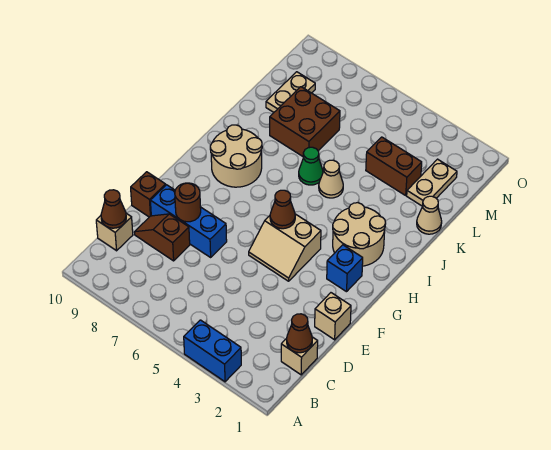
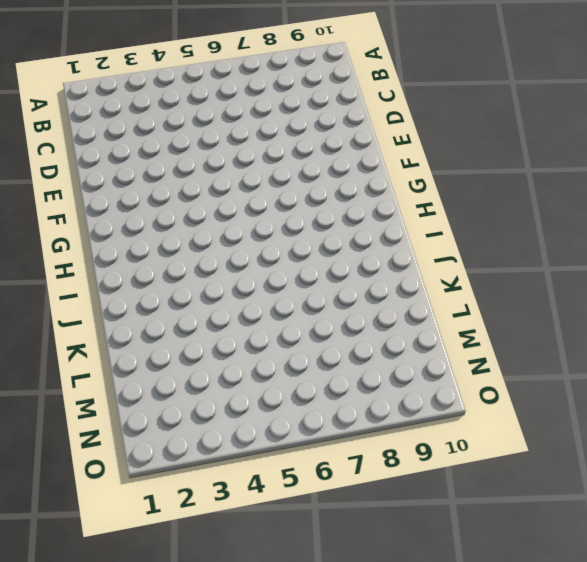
none -> blue brick A3:A4 level 1
none -> tan brick C1 level 1
none -> tan brick C10 level 1

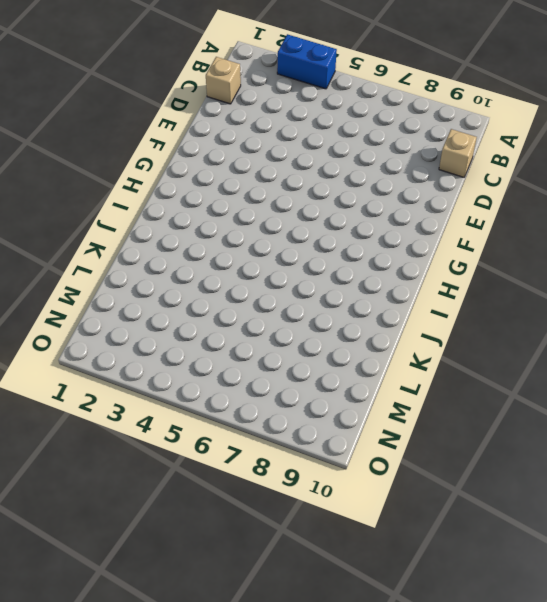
none -> brown slope D8:D9 level 1 top 8
none -> tan brick E1 level 1
none -> blue brick E7:E9 level 1

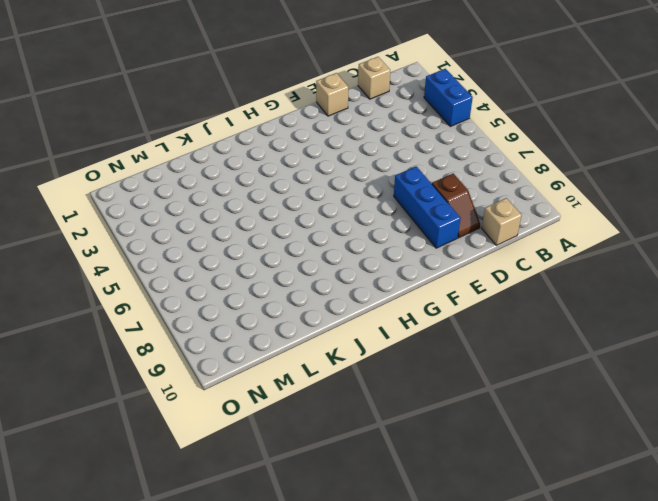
none -> brown brick E10 level 1
none -> tan slope F4:G5 level 1 top G
none -> blue brick G2 level 1

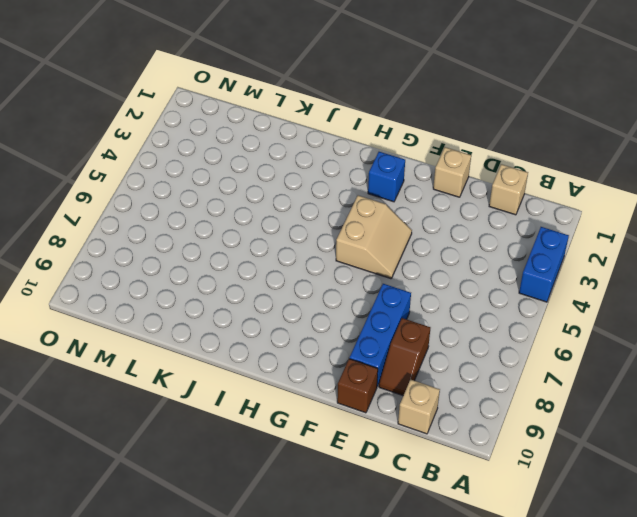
none -> tan round brick H2:I3 level 1
none -> tan round brick H8:I9 level 1
none -> tan cone J5 level 1

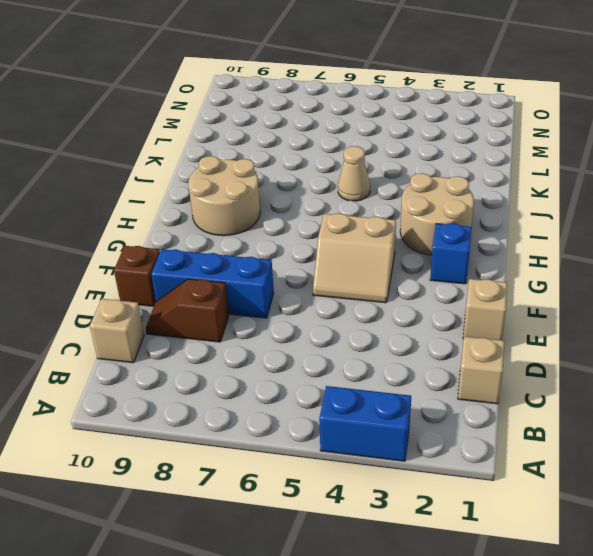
none -> green cone J6 level 1
none -> tan cone K1 level 1
none -> brown brick K7:L8 level 1

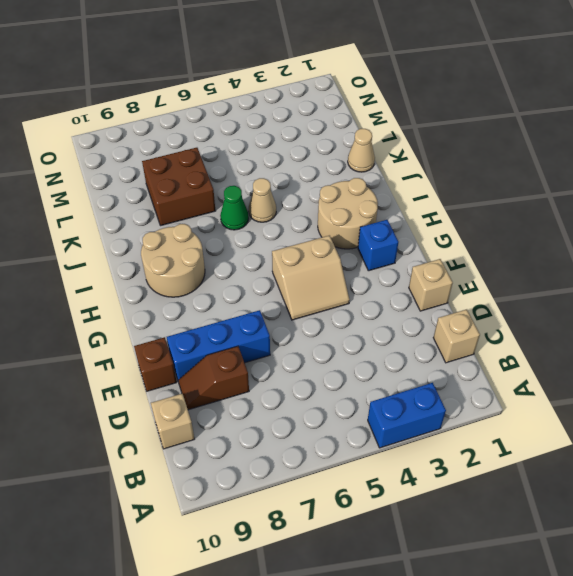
none -> tan plate L2:M2 level 1
none -> brown brick L3:L4 level 1
none -> tan plate L9:M9 level 1

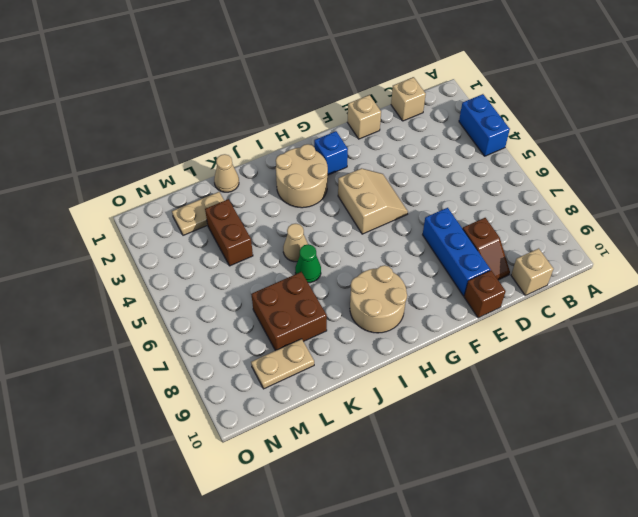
none -> brown cone C1 level 2
none -> brown cone C10 level 2
none -> brown round brick E8 level 2

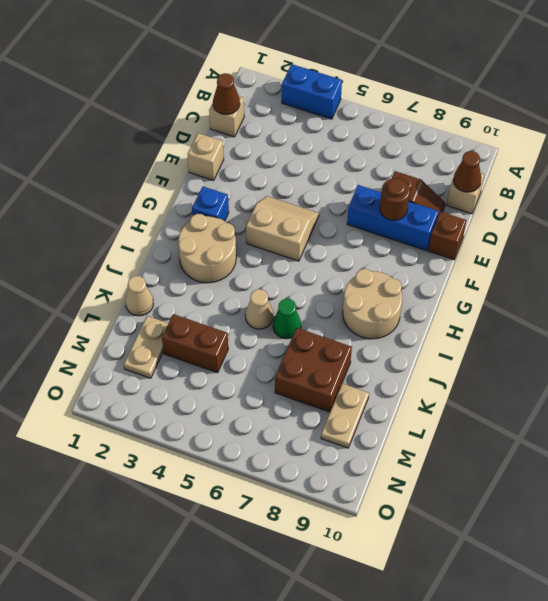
none -> brown cone G5 level 2

